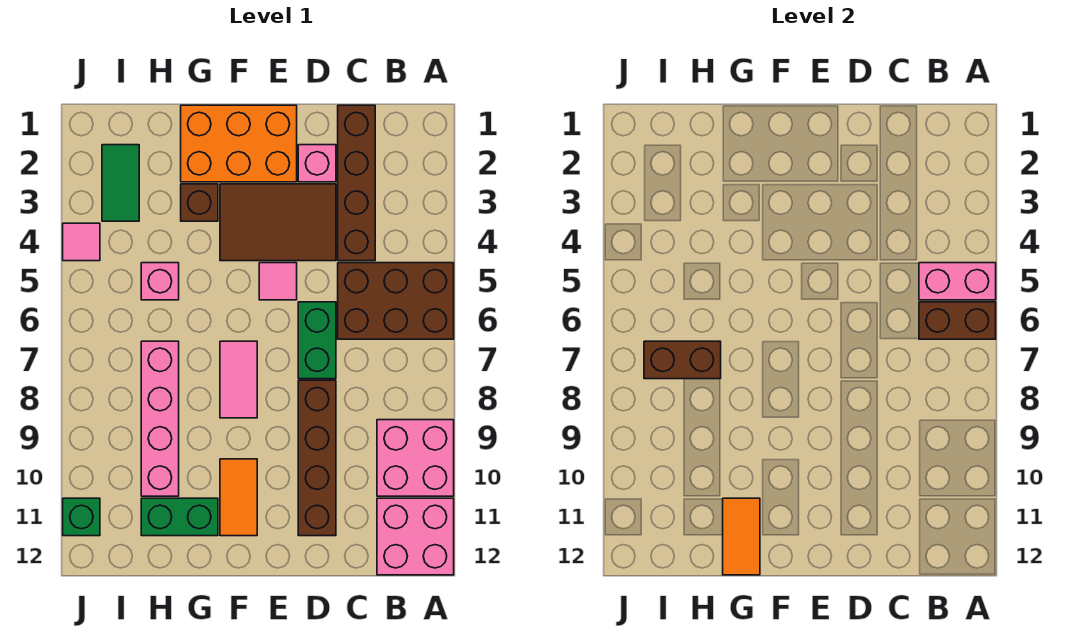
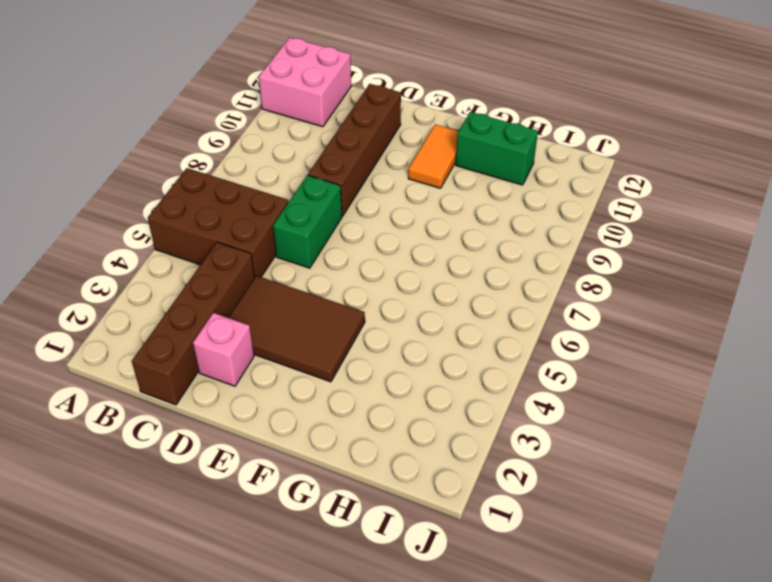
none -> pink brick A9:B10 level 1
none -> orange brick E1:G2 level 1
none -> pink tile E5 level 1

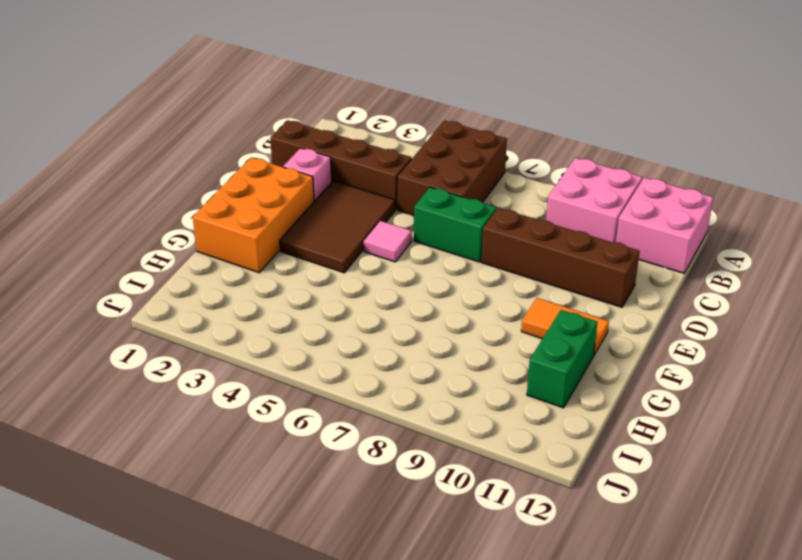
none -> pink tile F7:F8 level 1
none -> brown brick G3 level 1
none -> pink brick H5 level 1

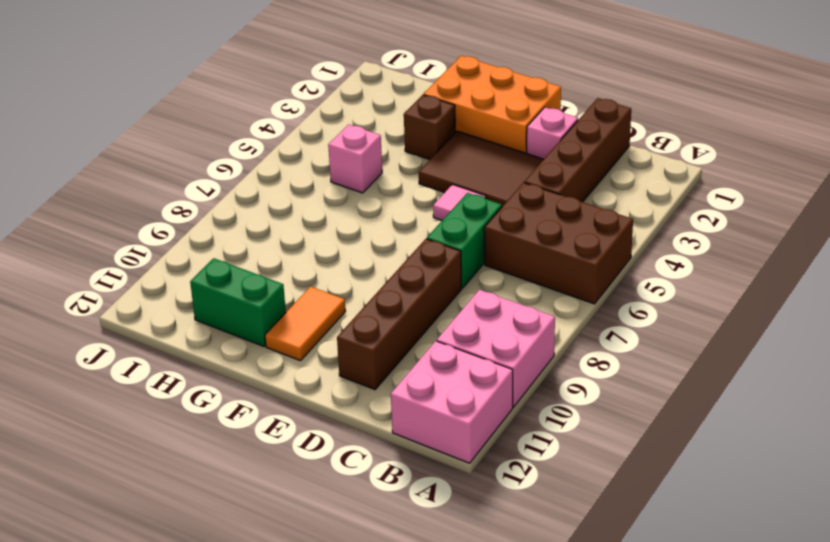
none -> pink tile F7:F8 level 1
none -> pink brick H7:H10 level 1
none -> green tile I2:I3 level 1

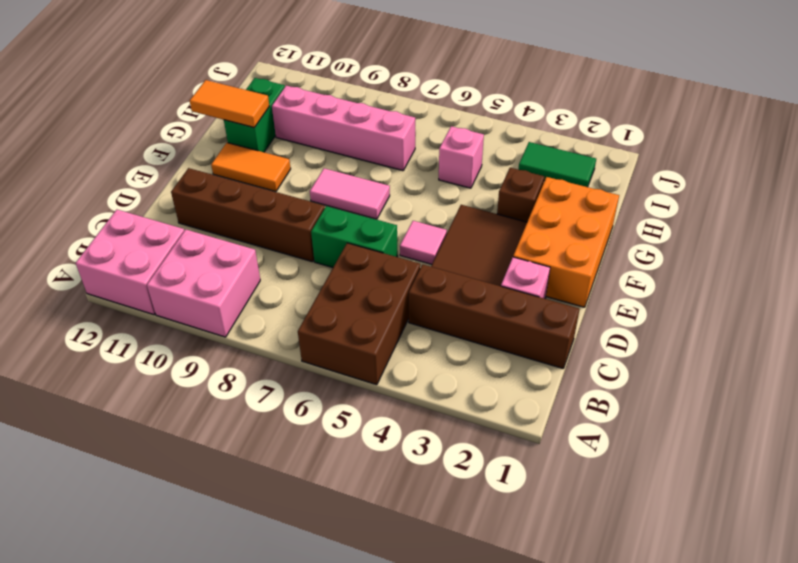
none -> pink tile J4 level 1
none -> green brick J11 level 1
none -> pink brick A5:B5 level 2

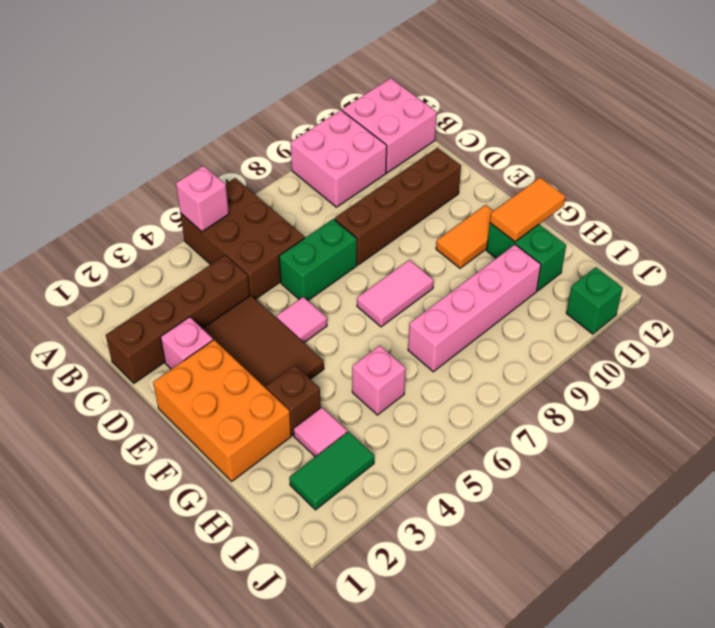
pink brick A5 level 2 -> pink brick A5:B5 level 2
pink tile H3 level 1 -> pink tile J4 level 1
none -> brown brick A6:B6 level 2
none -> brown brick H7:I7 level 2

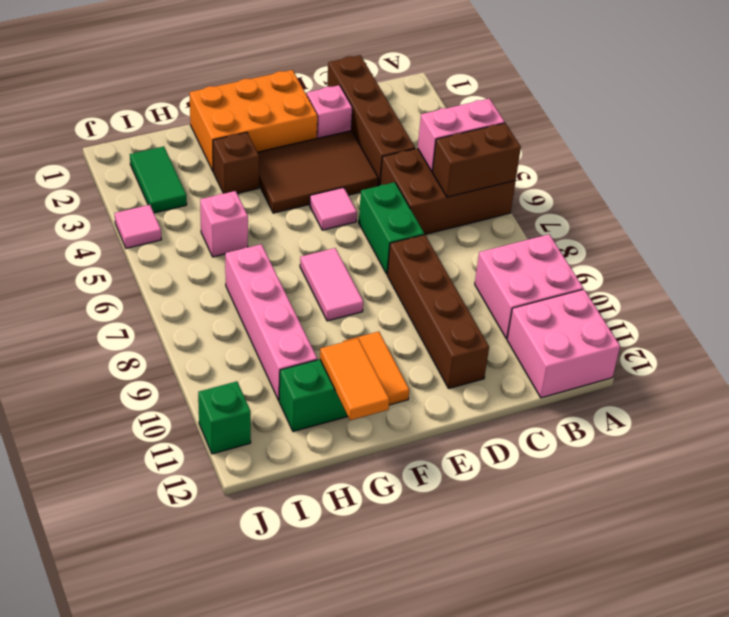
none -> brown brick H7:I7 level 2

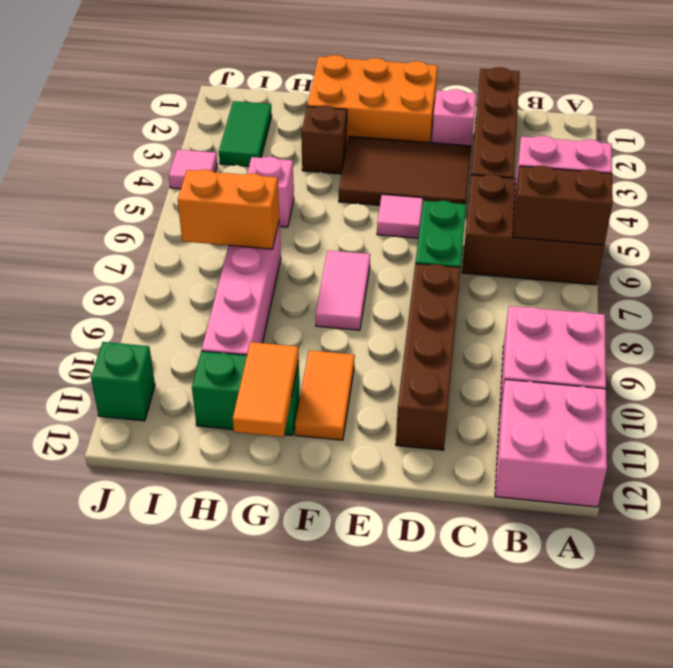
orange brick H7:I7 level 2 -> brown brick H7:I7 level 2

